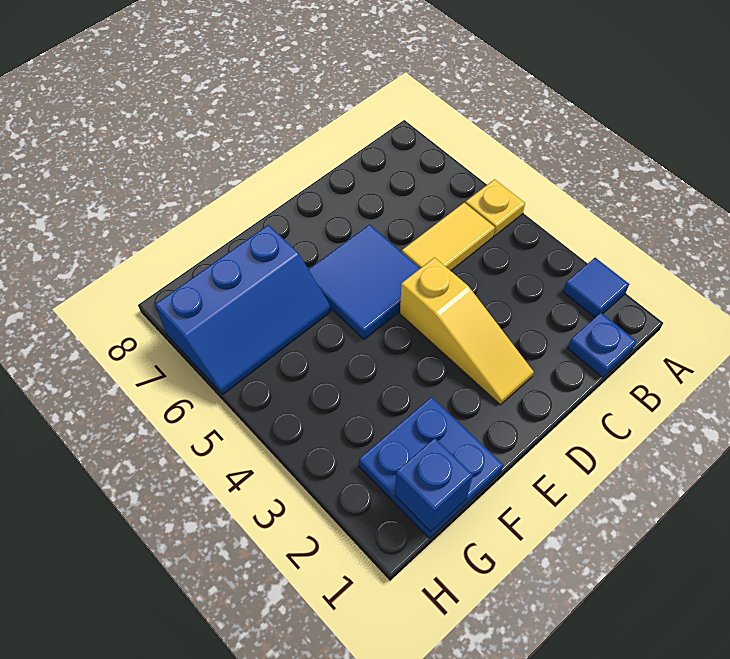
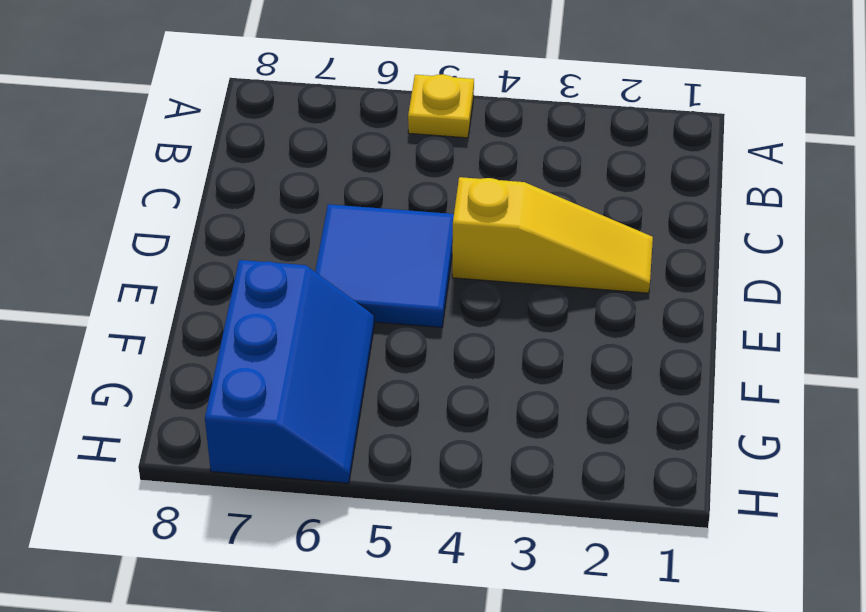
none -> blue tile A2 level 1
none -> blue plate B1 level 1

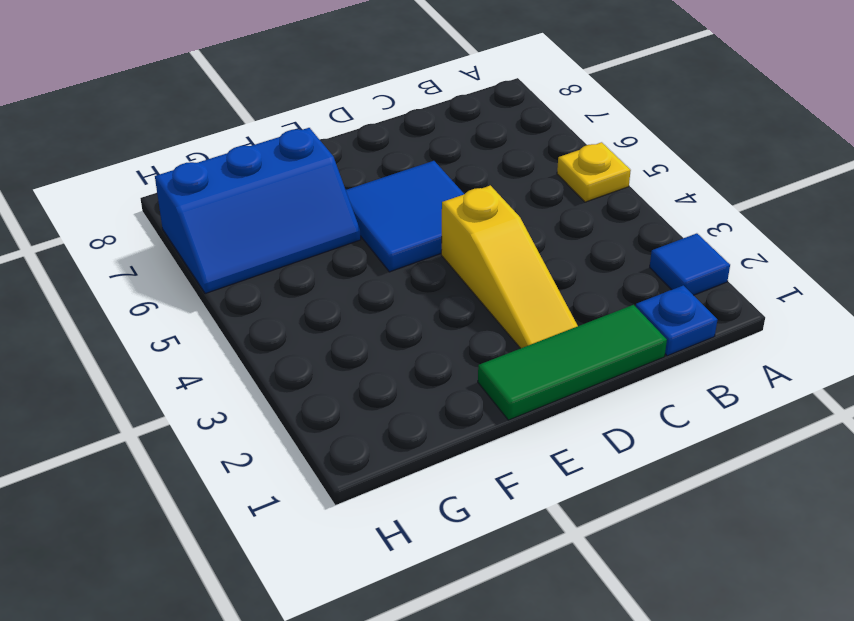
green tile C1:E1 level 1 -> none
none -> yellow tile B5:C5 level 1
none -> blue plate F1:G2 level 1

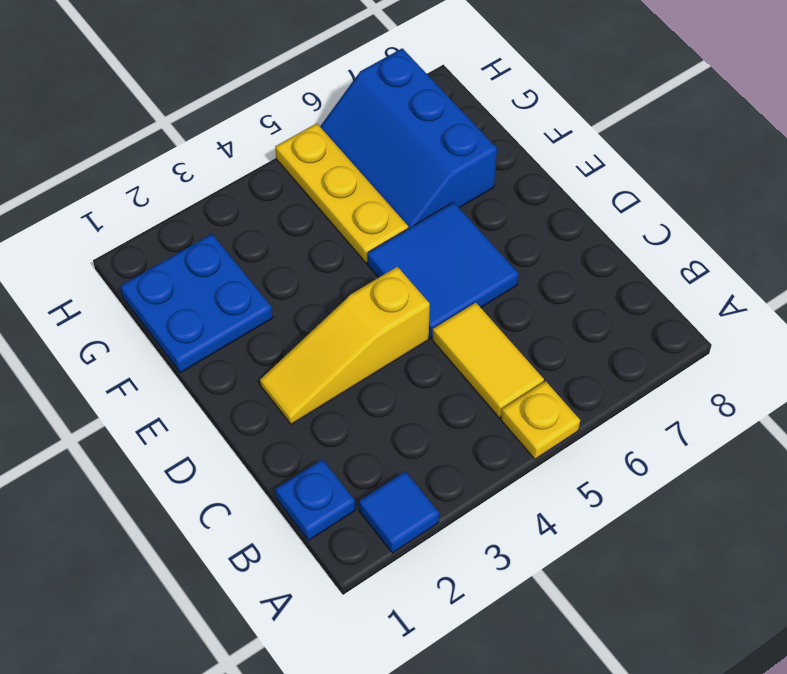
yellow plate F5:H5 level 1 -> none
none -> blue brick G1 level 2

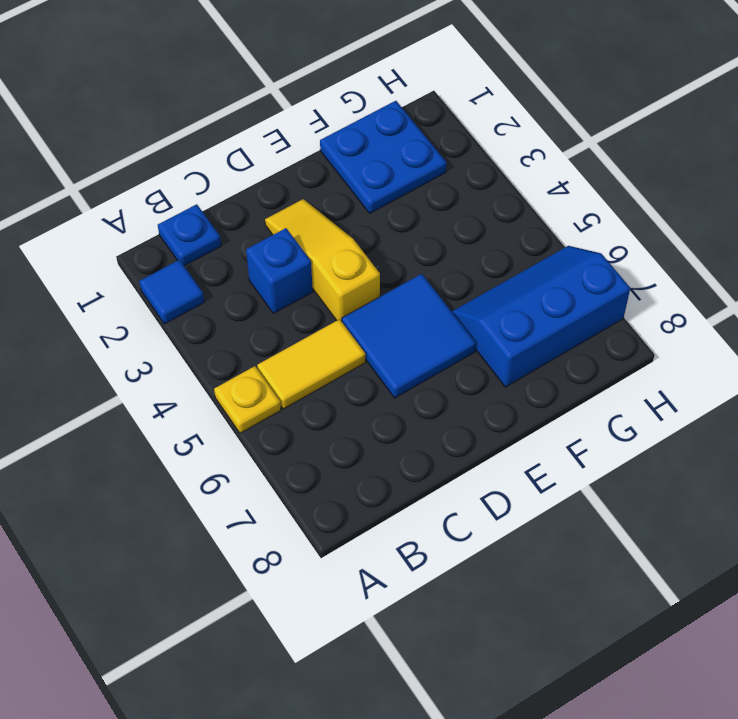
blue brick C3 level 1 -> blue brick G1 level 2

